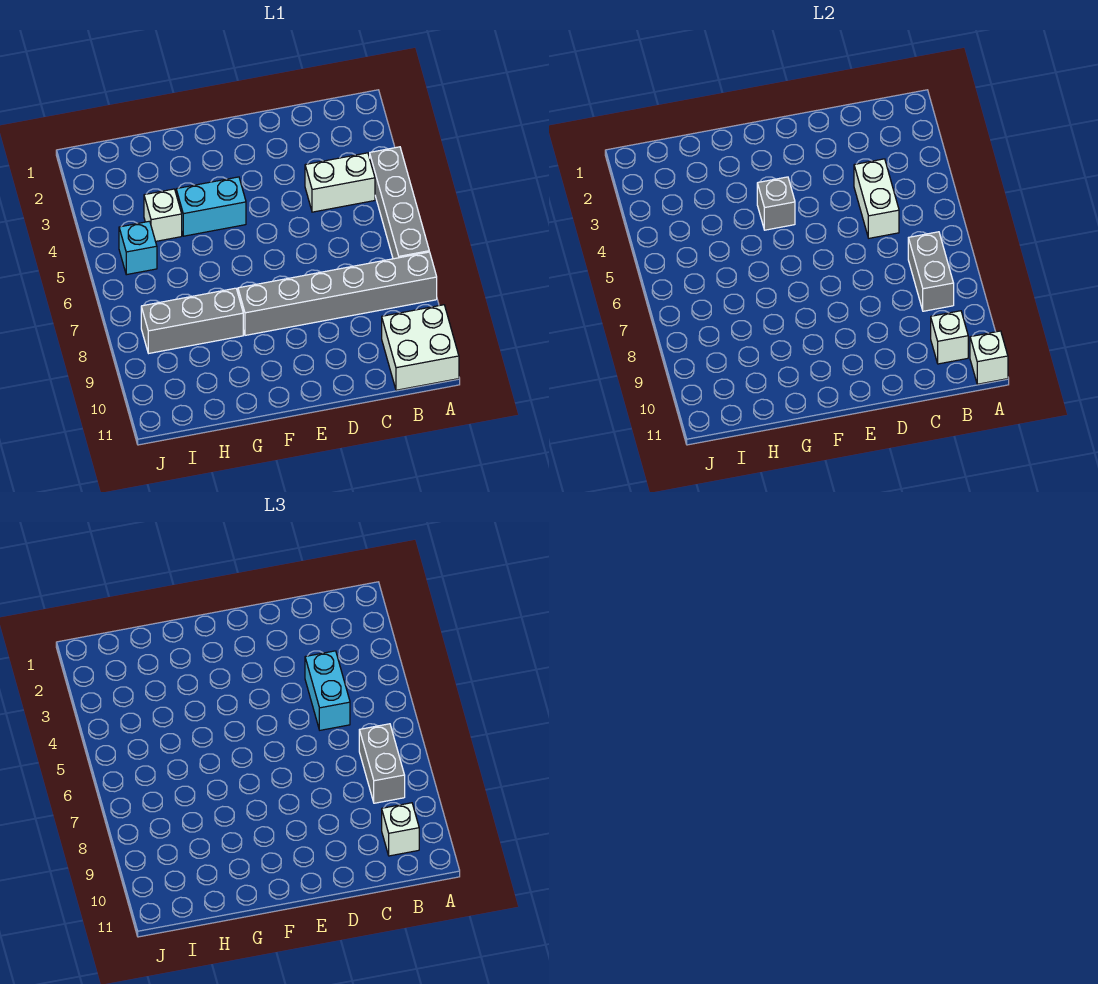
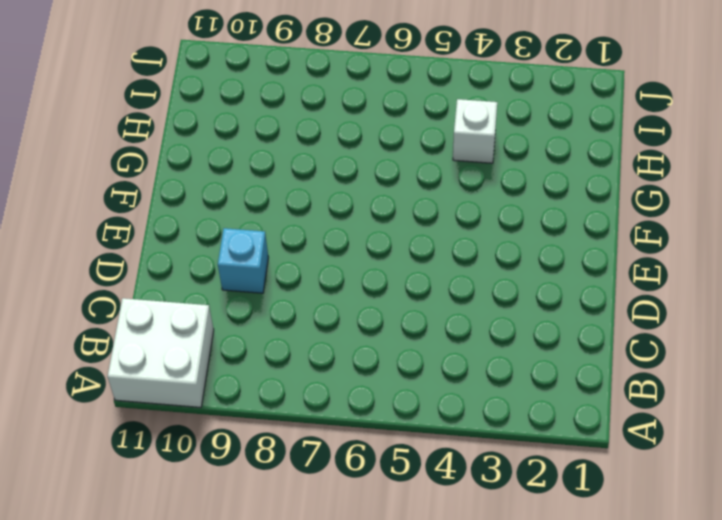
cyan brick D9 level 1 -> cyan brick I5 level 1
none -> grey brick A4:A7 level 1
none -> grey brick A8:F8 level 1
none -> white brick B4:C4 level 1

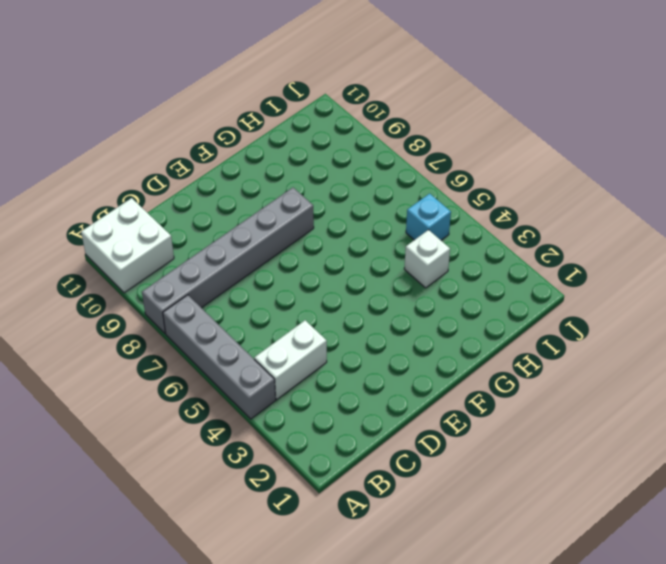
none -> cyan brick F4:G4 level 1
none -> grey brick G8:I8 level 1
none -> white brick A11 level 2

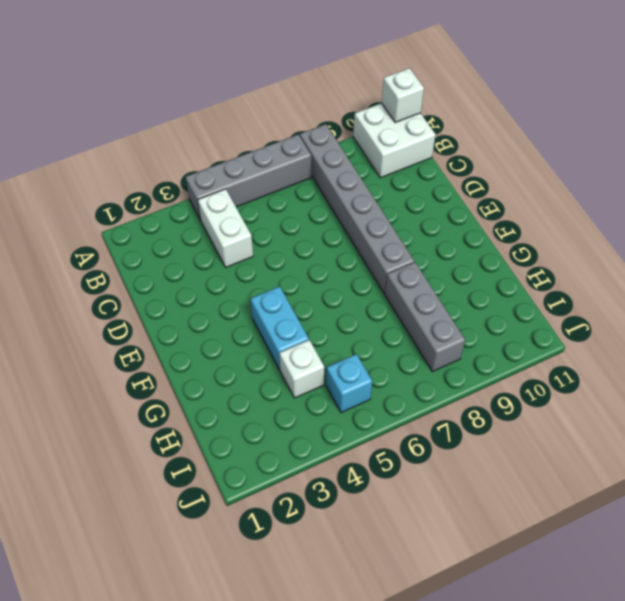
none -> grey brick B7:B8 level 2
none -> white brick B10 level 2
none -> white brick C4:C5 level 2

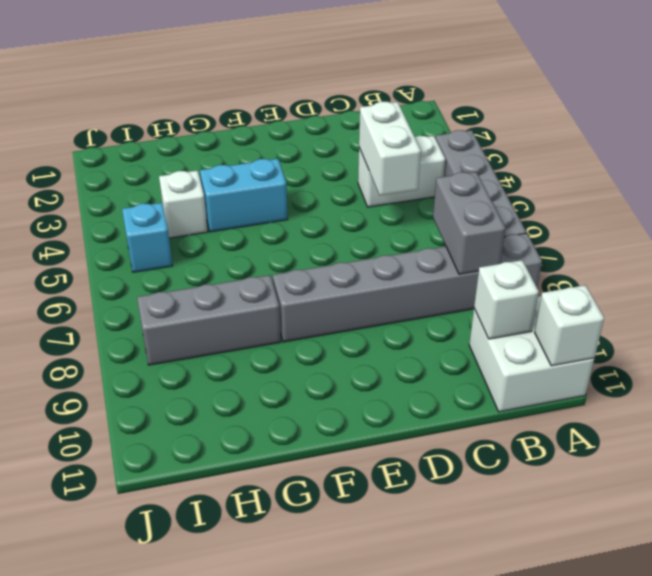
none -> grey brick F4 level 2
none -> grey brick B7:B8 level 3
none -> white brick B10 level 3

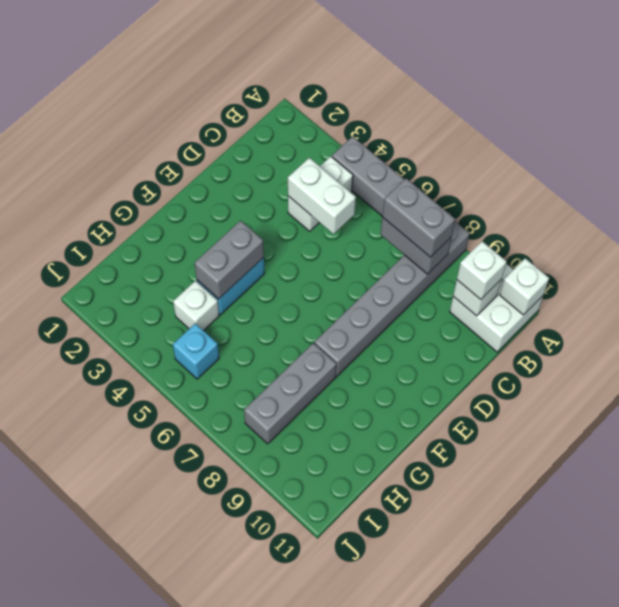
grey brick F4:G4 level 2 -> grey brick F4 level 2
none -> cyan brick C4:C5 level 3

